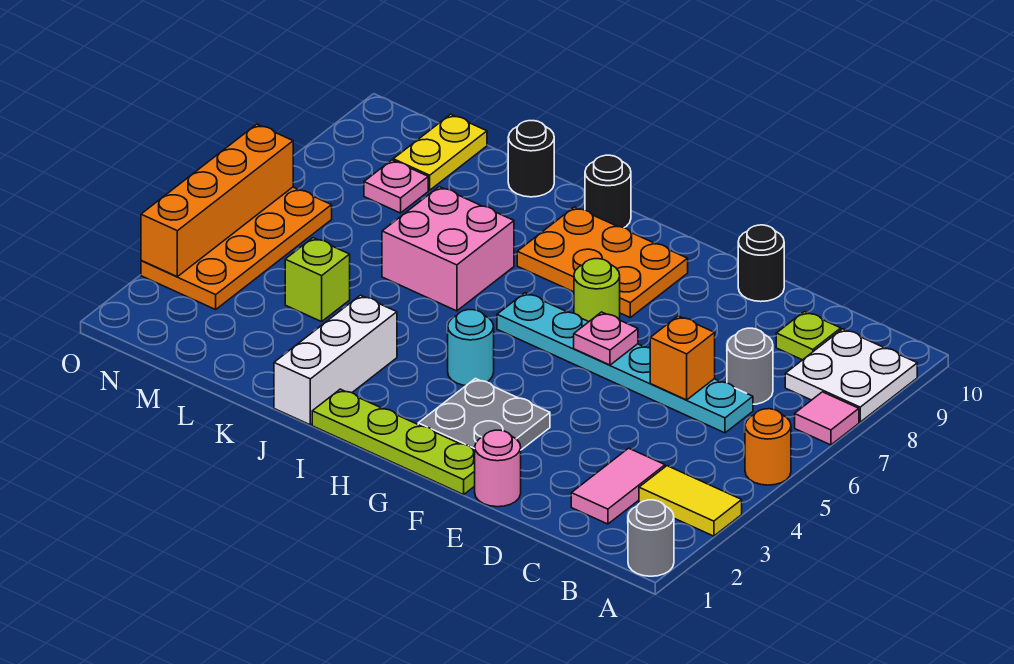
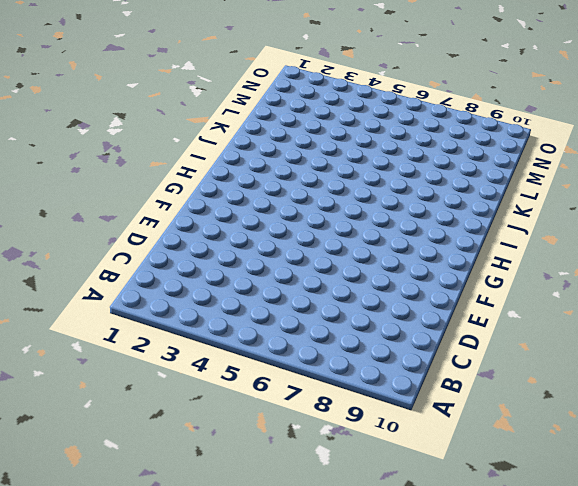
none -> grey round brick A1 level 1
none -> yellow tile A3:B3 level 1
none -> orange round brick A5 level 1

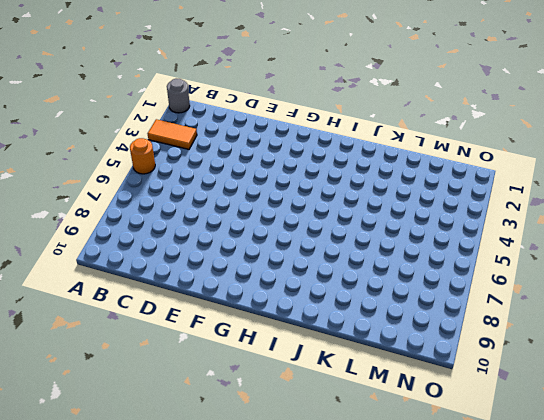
orange tile A3:B3 level 1 -> yellow tile A3:B3 level 1
none -> pink tile A7 level 1
none -> white plate A8:B9 level 1
none -> pink tile C2:C3 level 1

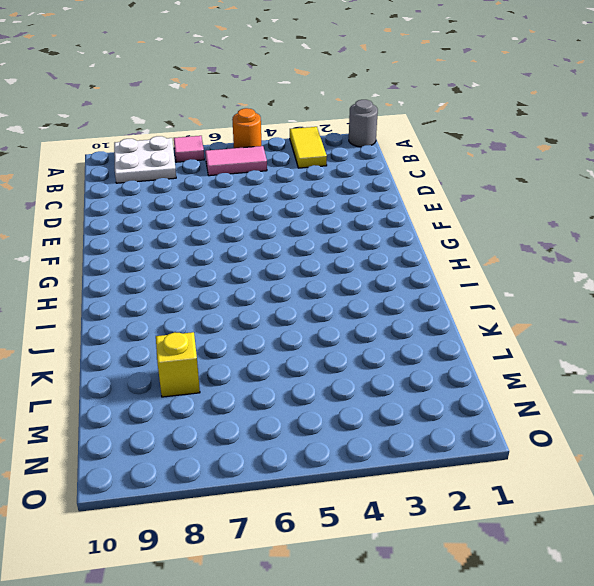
pink tile B5:B6 level 1 -> pink tile C2:C3 level 1
yellow brick L8 level 1 -> none
none -> cyan plate C6:H6 level 1
none -> grey round brick C7 level 1
none -> lime plate C9 level 1

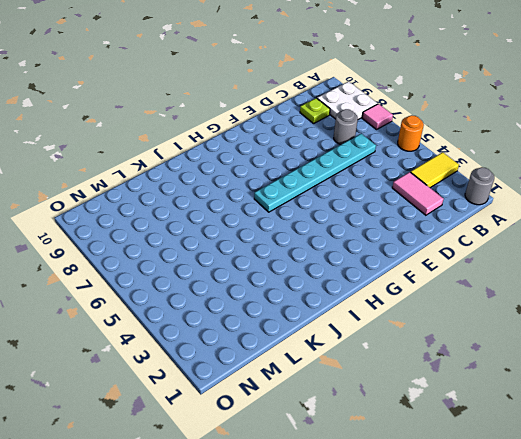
none -> pink round brick E1 level 1
none -> black round brick E10 level 1
none -> lime plate F1:I1 level 1

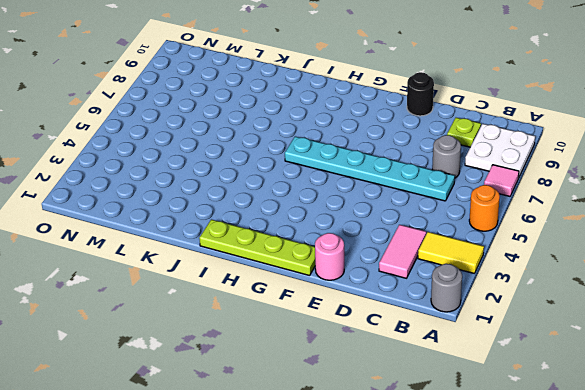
none -> grey plate F2:G3 level 1
none -> lime round brick G7 level 1
none -> orange plate G8:I9 level 1

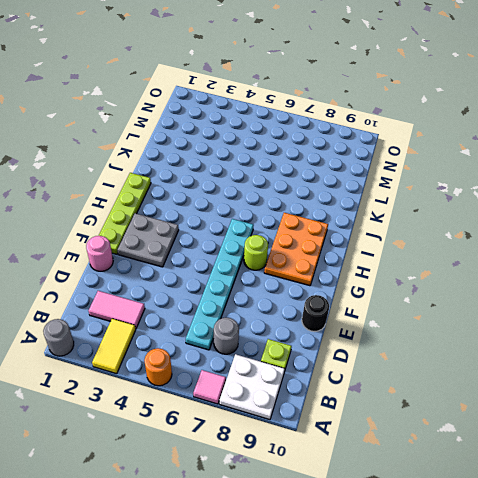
none -> cyan round brick H4 level 1
none -> black round brick I10 level 1
none -> white brick J1:J3 level 1

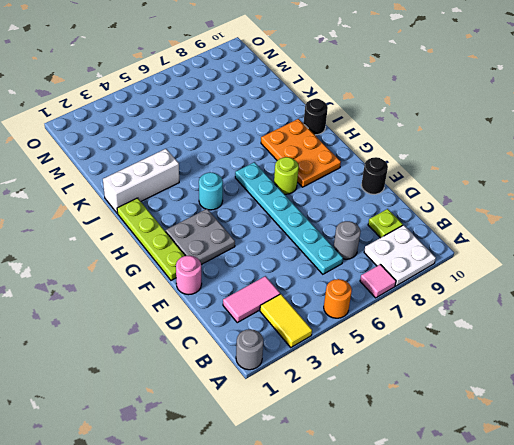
none -> pink brick J6:K7 level 1
none -> black round brick K10 level 1
none -> lime brick L4 level 1

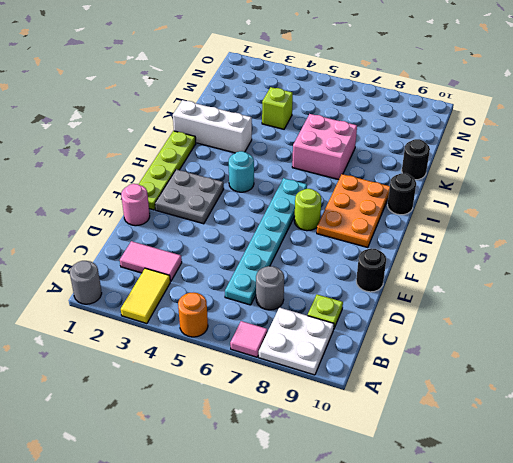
none -> pink plate M8 level 1
none -> yellow plate M9:M10 level 1
none -> orange plate N3:O6 level 1

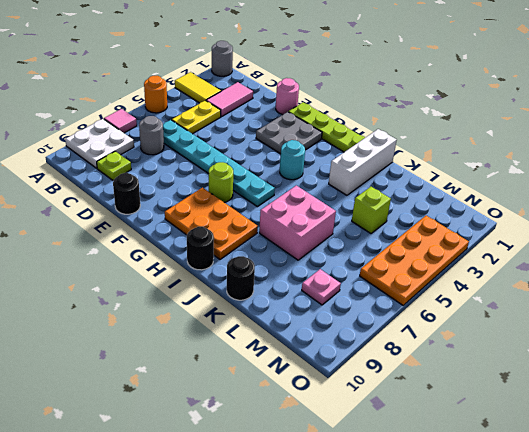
yellow plate C4:C5 level 1 -> yellow plate M9:M10 level 1
none -> orange brick D6 level 2
none -> pink plate F6 level 2
none -> orange brick O3:O6 level 2

